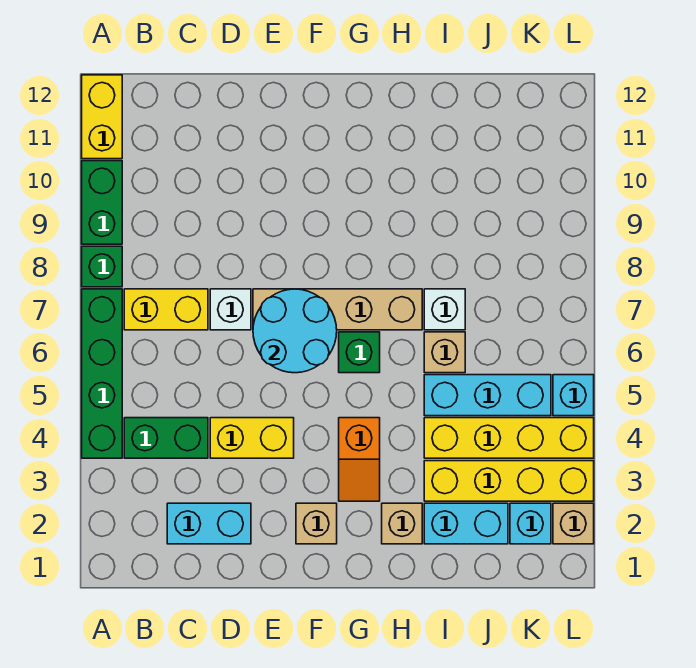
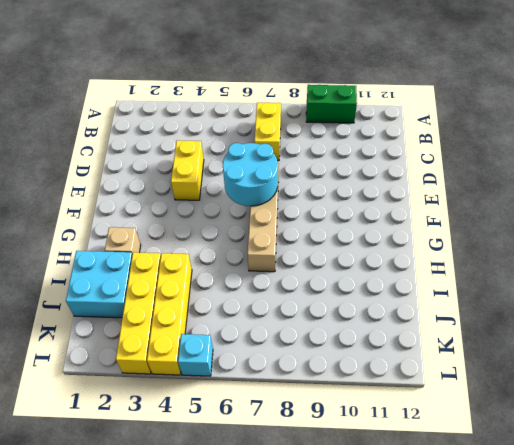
cyan brick I1:J2 level 1 -> cyan brick I2:J2 level 1
none -> green brick A4:A7 level 1
none -> green brick A8 level 1
none -> yellow brick A11:A12 level 1

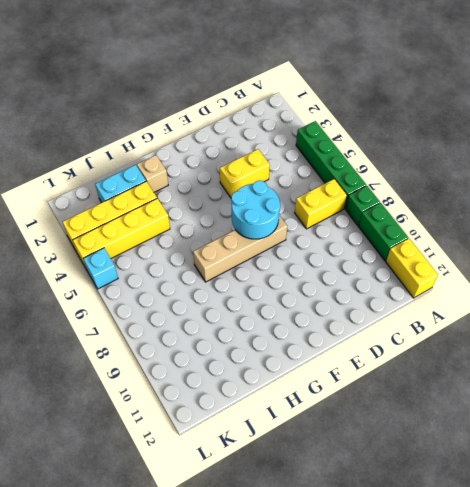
none -> green brick B4:C4 level 1
none -> cyan brick C2:D2 level 1
none -> white brick D7 level 1

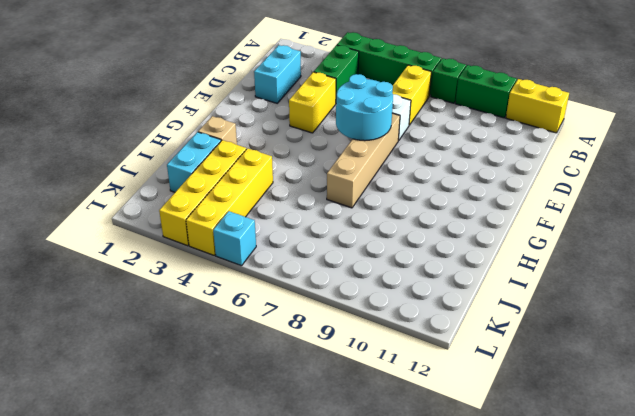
none -> tan brick F2 level 1
none -> orange slope G3:G4 level 1 top 4
none -> green brick G6 level 1

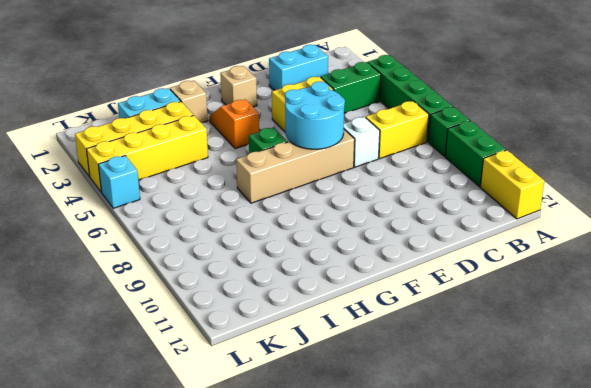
none -> cyan brick I5:K5 level 1
none -> tan brick I6 level 1
none -> white brick I7 level 1

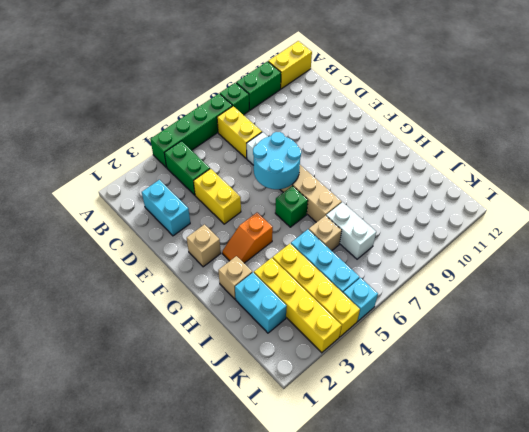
white brick I7:J7 level 1 -> white brick I7 level 1
none -> cyan brick K2 level 1
none -> tan brick L2 level 1

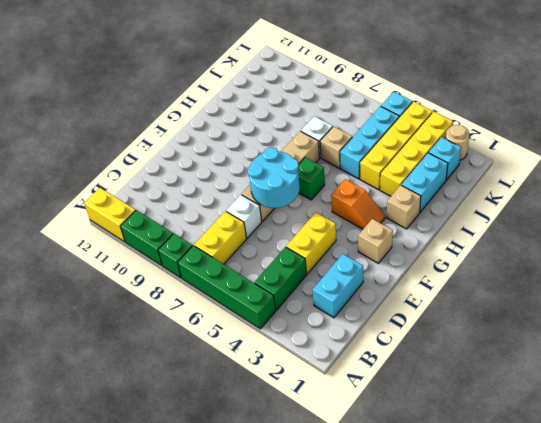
tan round brick L2 level 1 -> tan brick L2 level 1

